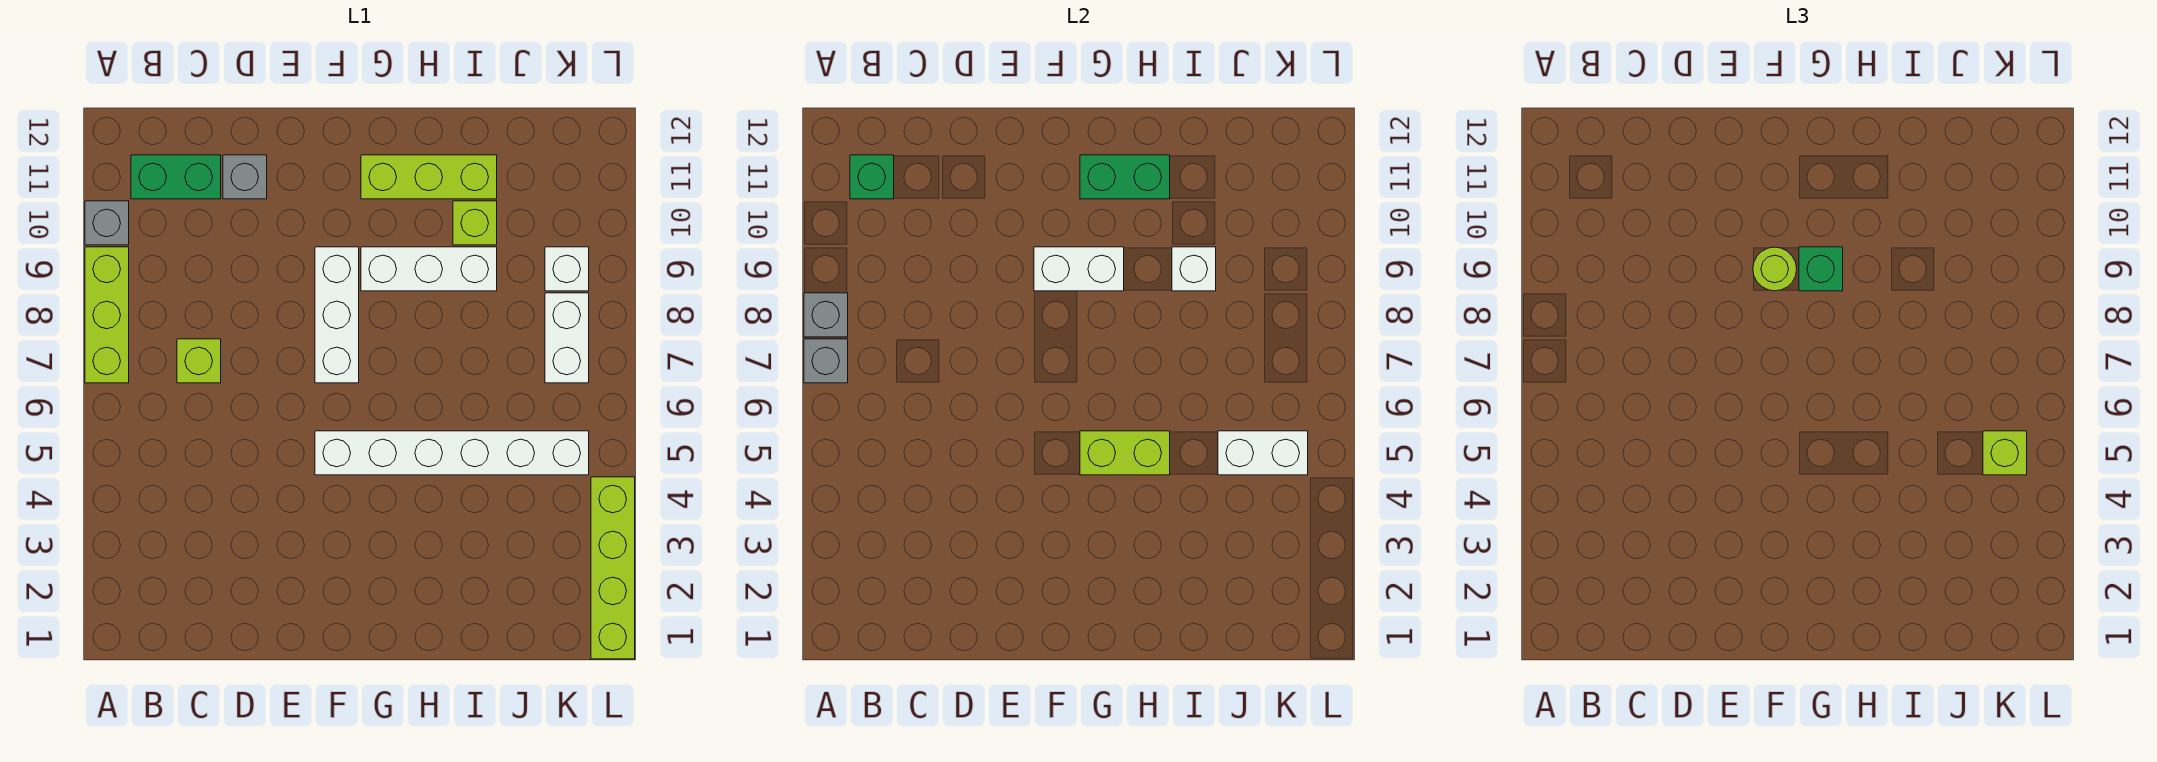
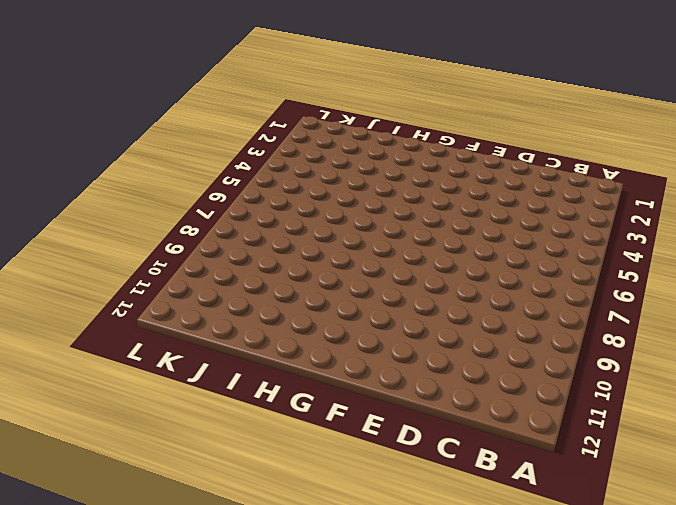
none -> lime brick A7:A9 level 1
none -> grey brick A10 level 1
none -> green brick B11:C11 level 1

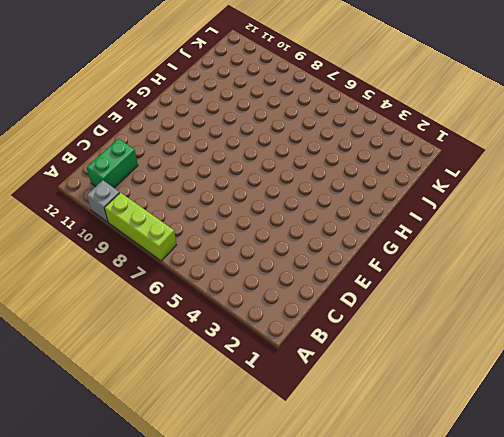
none -> lime brick C7 level 1
none -> grey brick D11 level 1
none -> white brick F5:K5 level 1

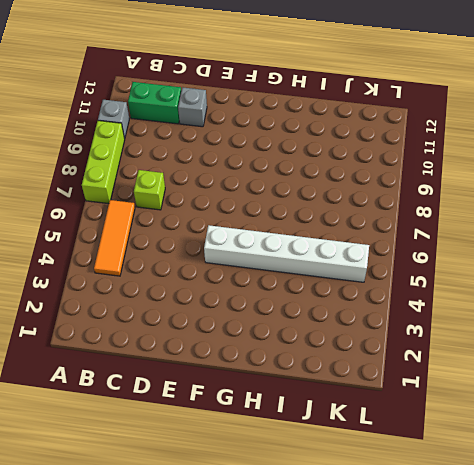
orange tile B4:B6 level 1 -> none
none -> white brick F7:F9 level 1
none -> white brick G9:I9 level 1
none -> lime brick G11:I11 level 1

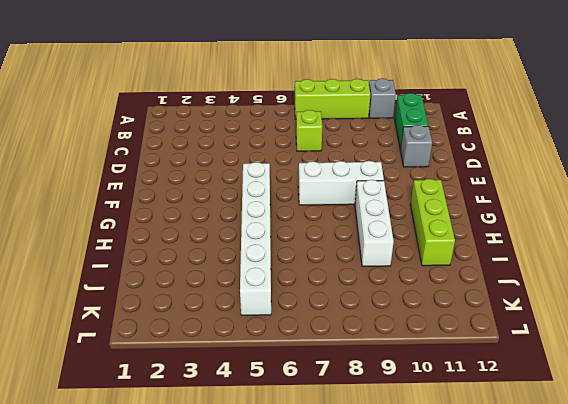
none -> lime brick I10 level 1
none -> white brick K7:K8 level 1
none -> white brick K9 level 1

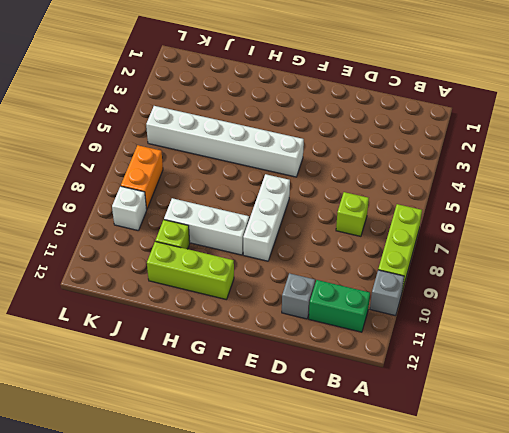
orange brick K7:K8 level 1 -> white brick K7:K8 level 1
none -> lime brick L1:L4 level 1
none -> grey brick A7 level 2
none -> grey brick A8 level 2

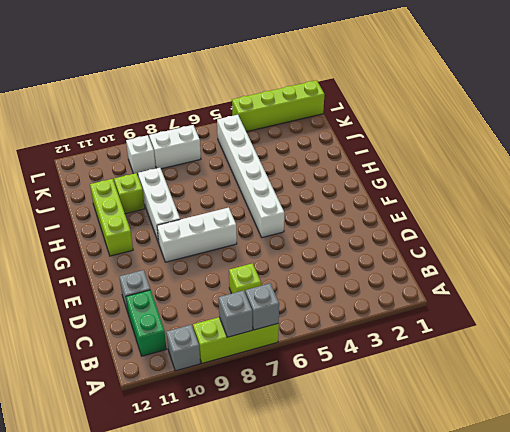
none -> green brick B11 level 2
none -> white brick F9:G9 level 2
none -> lime brick G5:H5 level 2

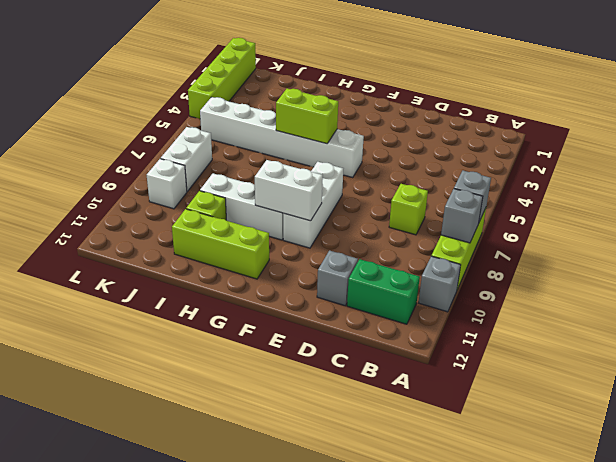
none -> green brick B11 level 2
none -> green brick G11:H11 level 2
none -> white brick I9 level 2

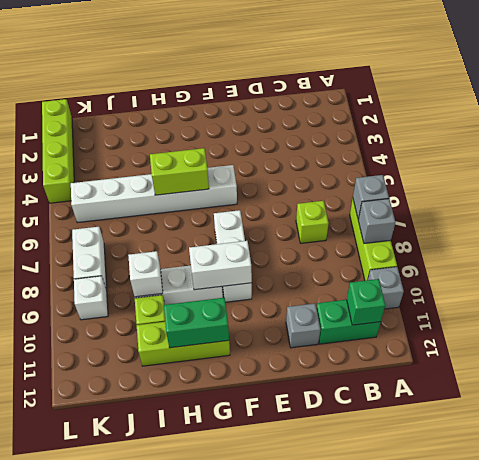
none -> white brick J5:K5 level 2
none -> lime round brick F9 level 3
none -> green brick G9 level 3

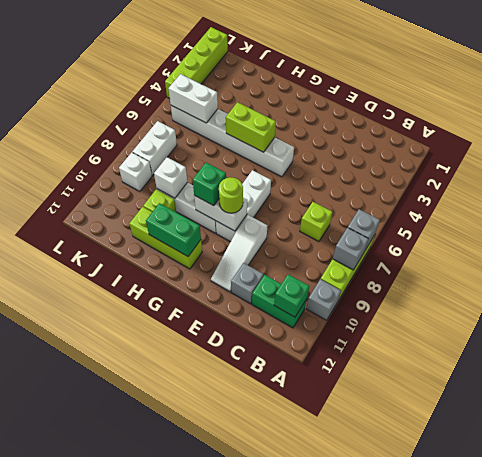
white slope E9:E11 level 1 top 9 -> none
none -> lime brick K5 level 3

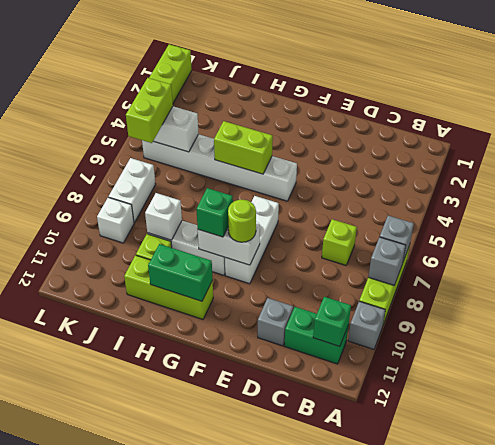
lime brick K5:K6 level 3 -> lime brick K5 level 3

